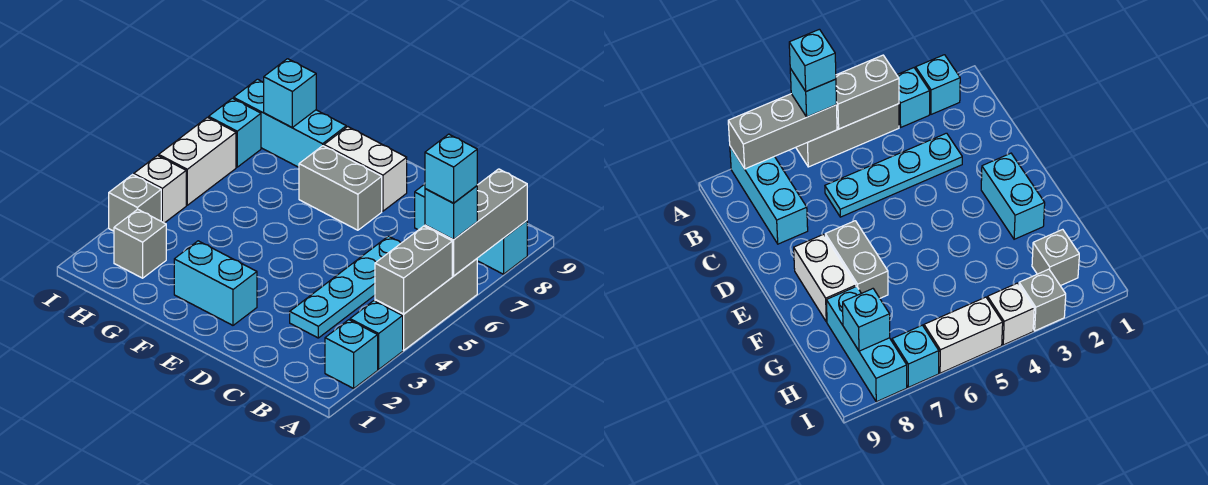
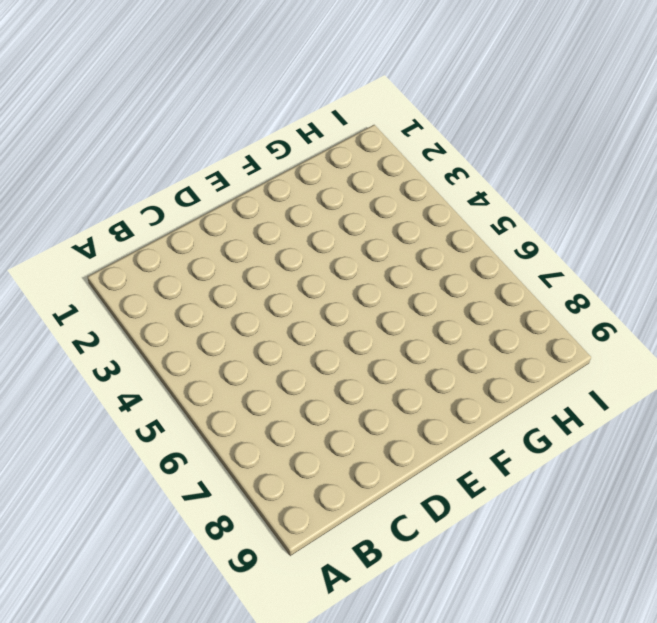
none -> cyan brick A2 level 1
none -> cyan brick A3 level 1
none -> grey brick A4:A6 level 1

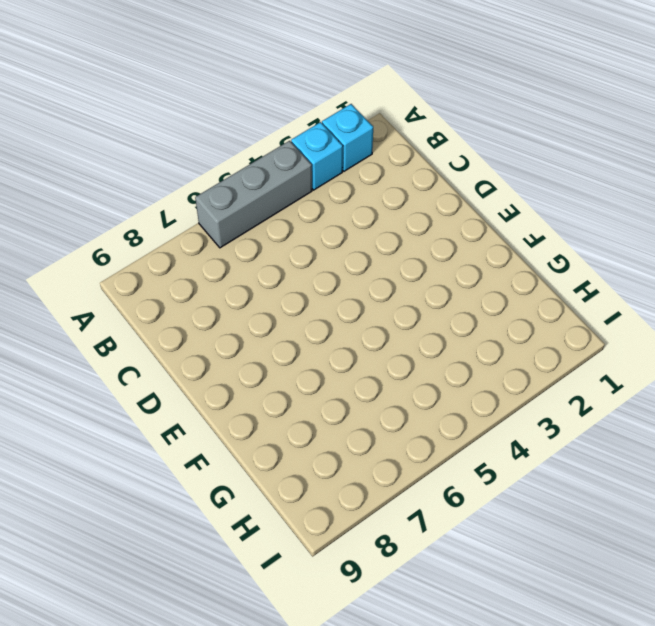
none -> cyan brick A8:C8 level 1
none -> cyan plate C3:C6 level 1
none -> cyan brick E2:F2 level 1

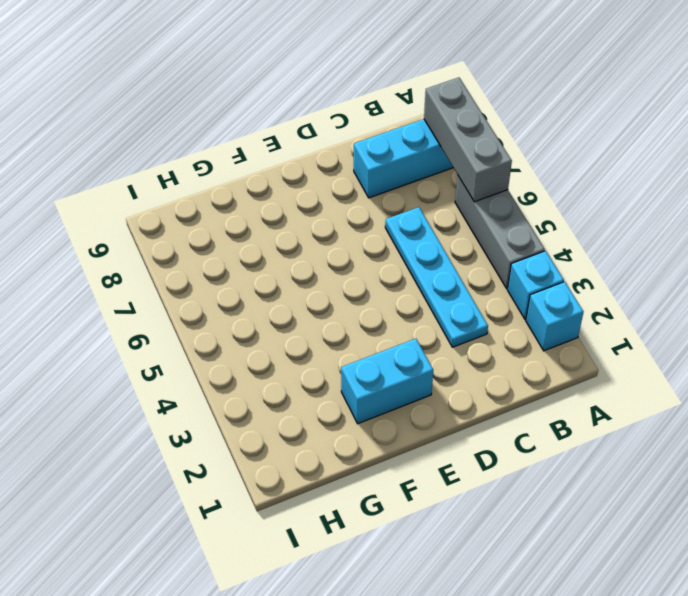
none -> grey brick E7:F7 level 1
none -> white brick E8:F8 level 1
none -> cyan brick G8:I8 level 1

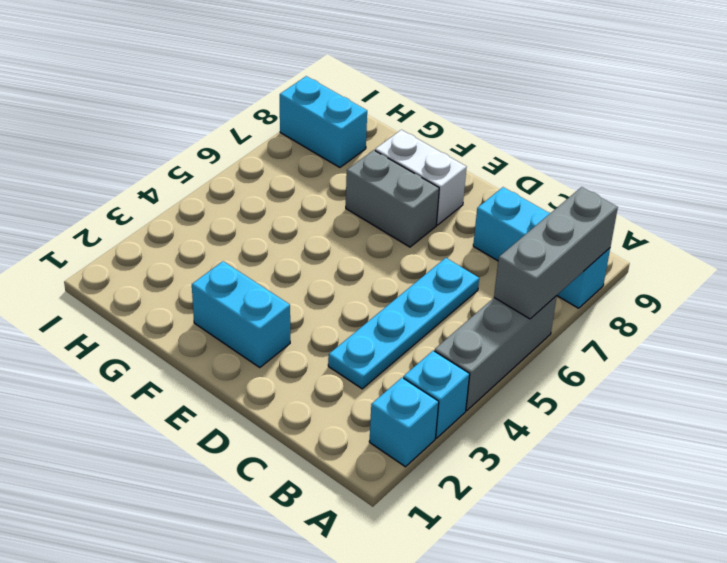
cyan brick H8:I8 level 1 -> cyan brick G8:I8 level 1
none -> grey brick H2 level 1
none -> grey brick I3 level 1
none -> white brick I4 level 1

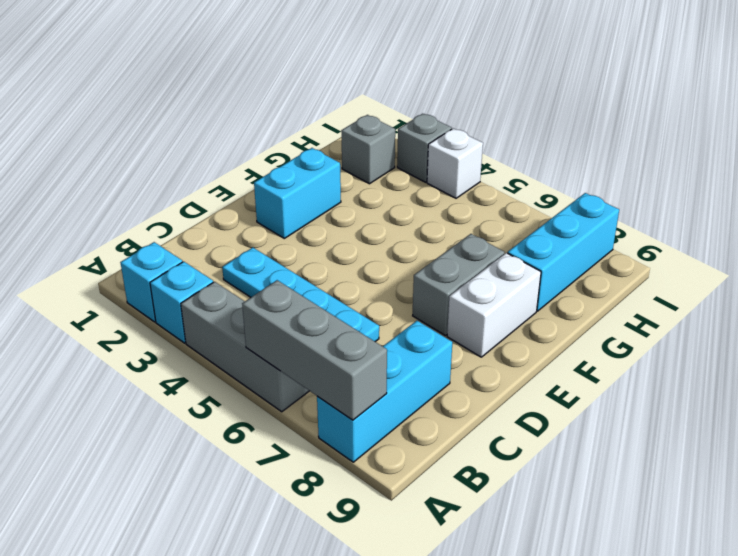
none -> white brick I5:I6 level 1
none -> cyan brick I7 level 1
none -> grey brick A4:A5 level 2

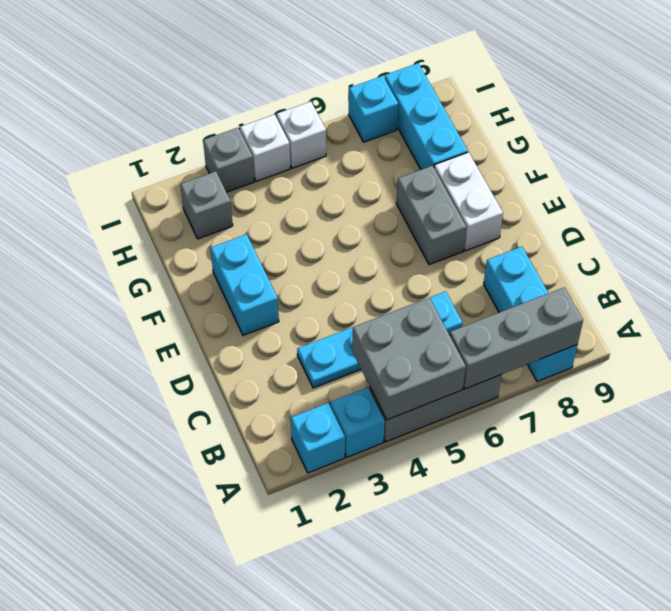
grey brick A4:B5 level 2 -> grey brick A4:A5 level 2
white brick I5 level 1 -> white brick I5:I6 level 1
none -> cyan brick H8 level 2
none -> cyan brick A6 level 3
none -> cyan brick A6 level 4

